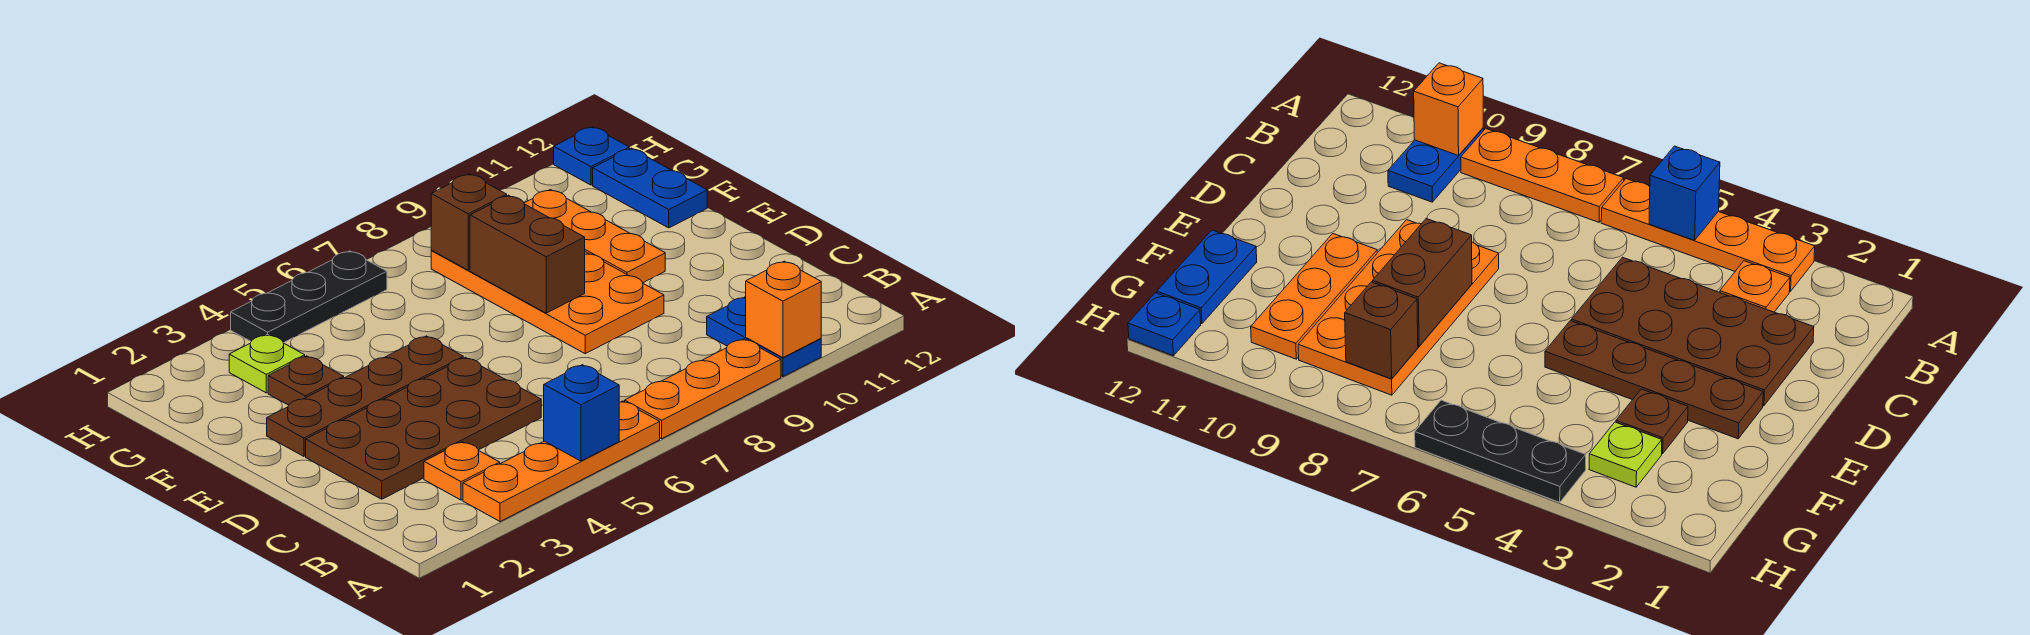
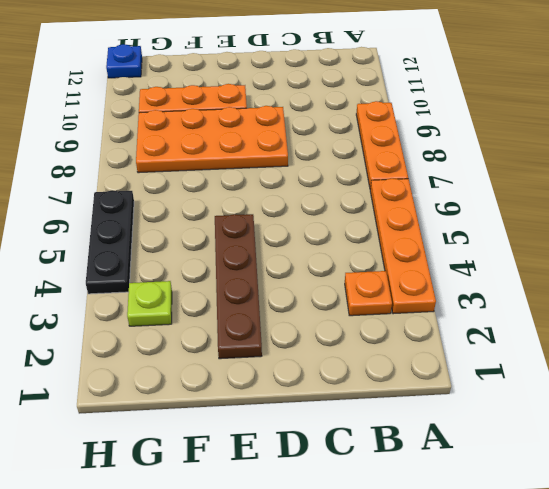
none -> blue plate A10:B10 level 1
none -> brown plate C2:D5 level 1
none -> brown plate F3 level 1

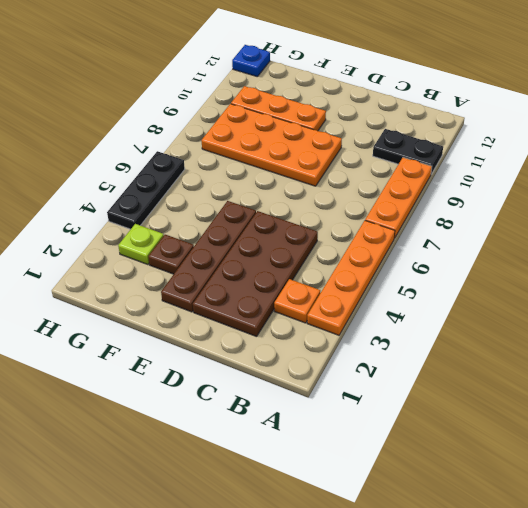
black plate A10:B10 level 1 -> blue plate A10:B10 level 1
none -> blue plate F12:G12 level 1
none -> blue brick A5 level 2
none -> orange brick A10 level 2

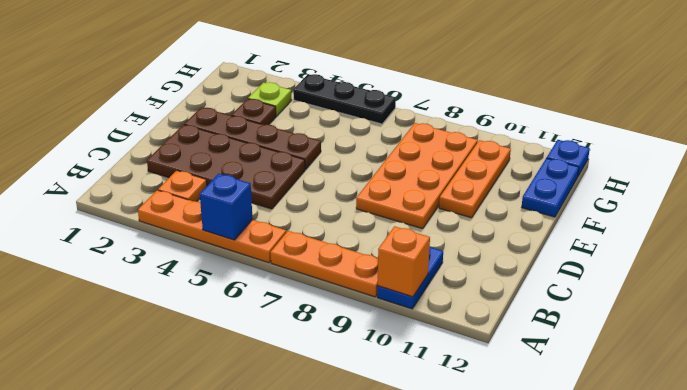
none -> brown brick E8:F8 level 2
none -> brown brick G8 level 2

